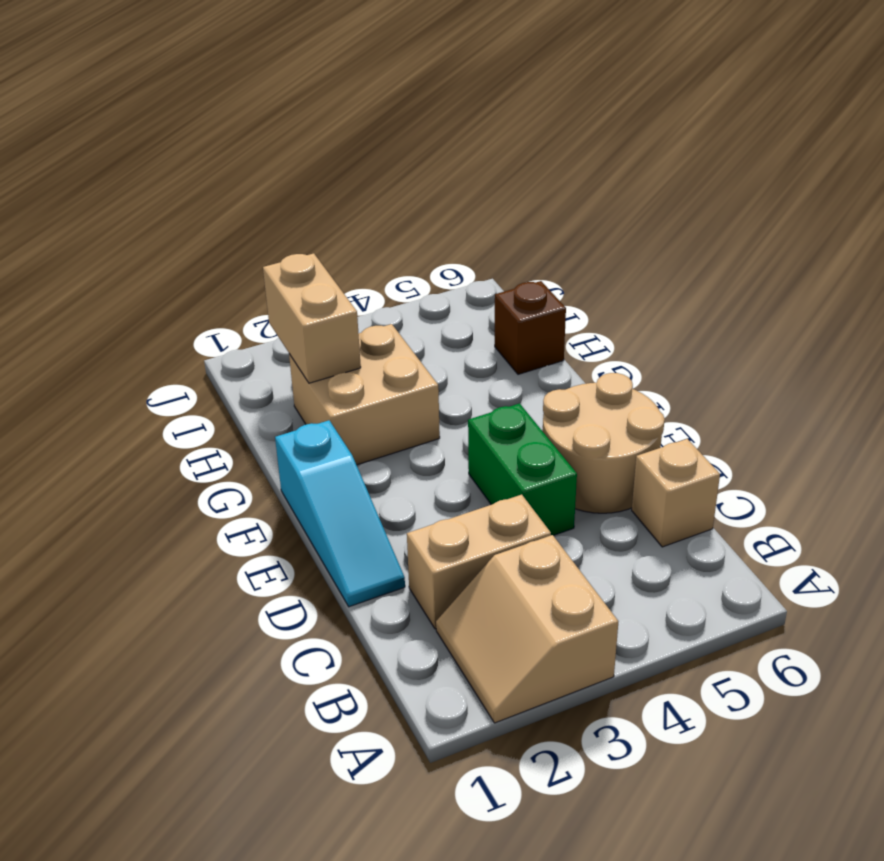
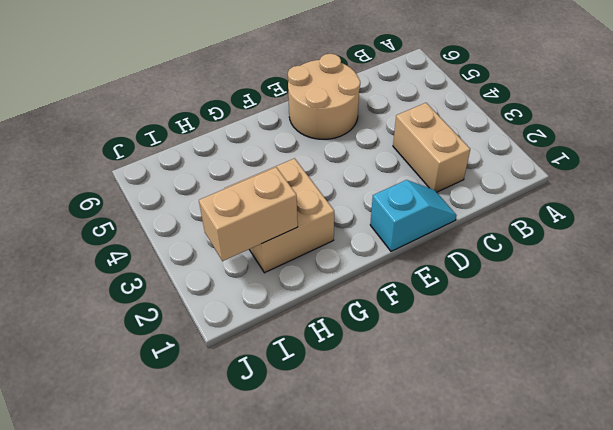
cyan slope D1:E1 level 1 top E -> cyan slope D1:F1 level 1 top F
none -> tan slope A2:B3 level 1 top 3
none -> tan brick C6 level 1

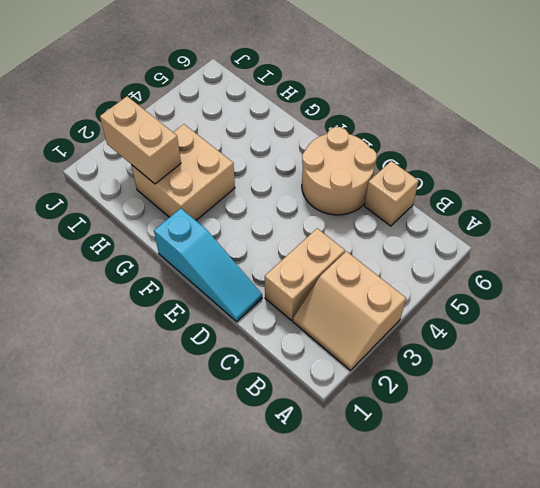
none -> green brick D4:E4 level 1
none -> brown brick H6 level 1

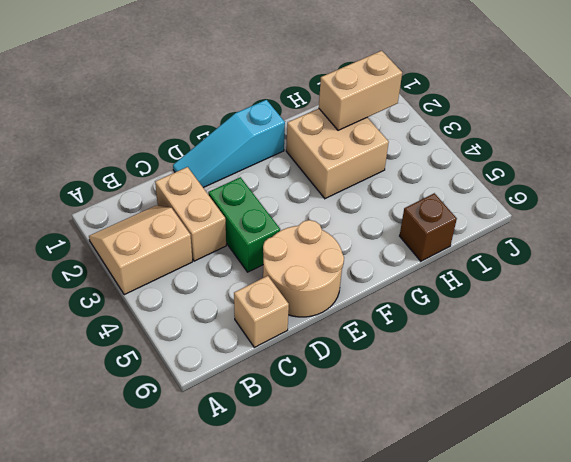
green brick D3:D4 level 1 -> green brick D4:E4 level 1

